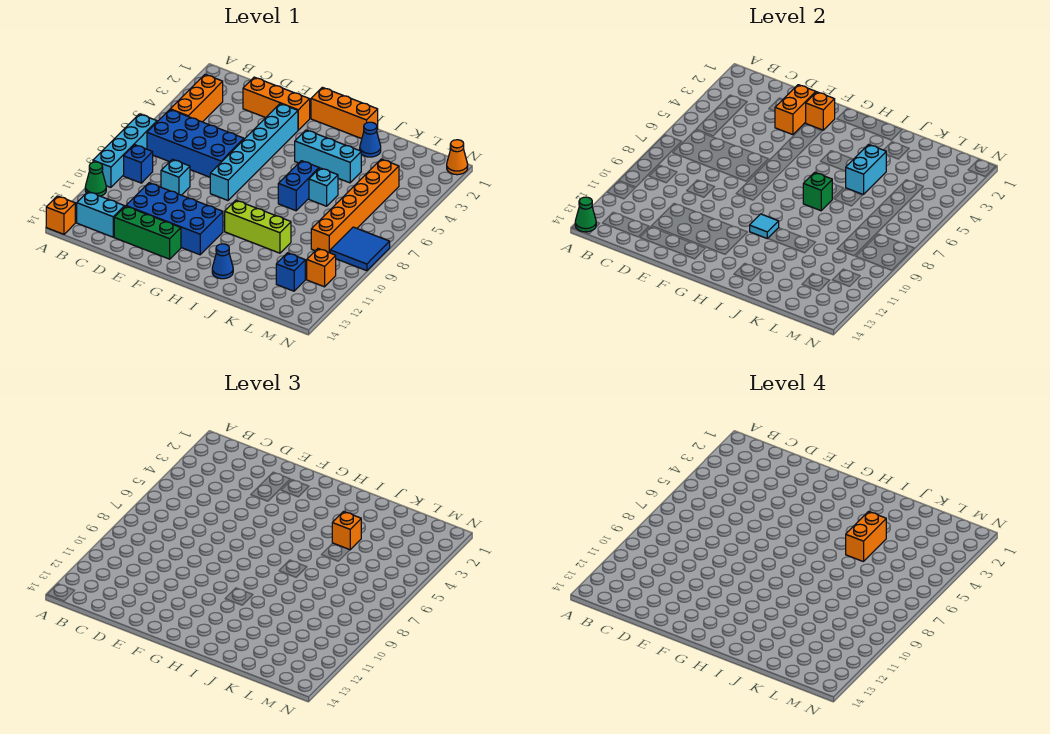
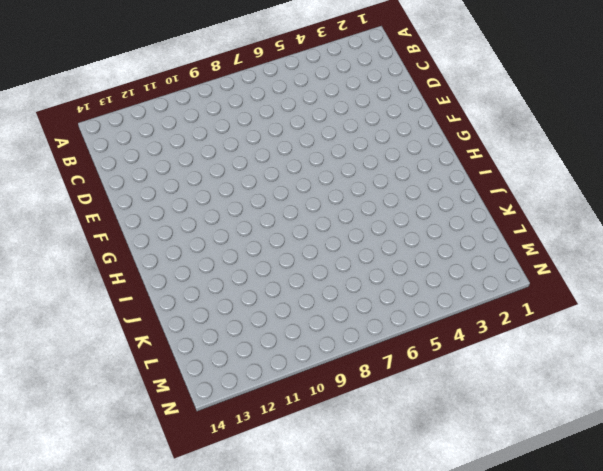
none -> cyan brick A7:A10 level 1
none -> green cone A11 level 1
none -> orange brick A14 level 1
none -> orange brick B3:B5 level 1

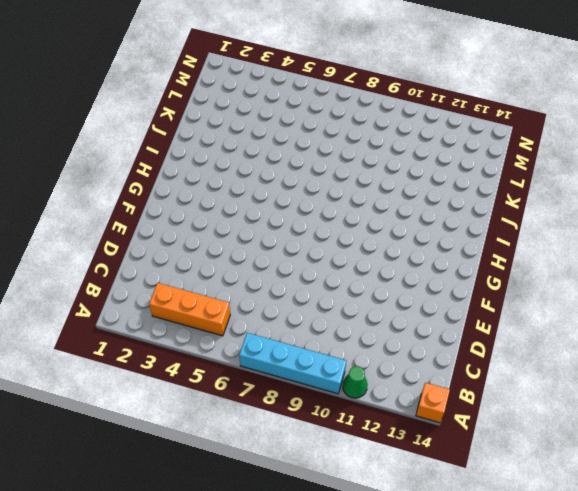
none -> blue brick B6:E7 level 1
none -> blue brick B9 level 1
none -> cyan brick B13:C13 level 1
none -> orange brick D2:F2 level 1

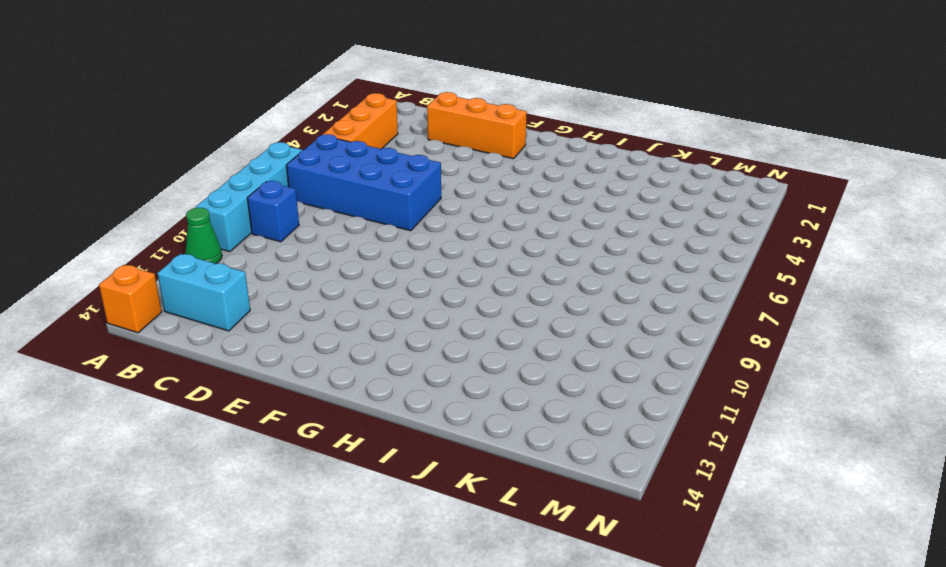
none -> cyan brick D9 level 1
none -> blue brick D11:G12 level 1
none -> green brick D13:F13 level 1
none -> cyan brick F3:F8 level 1

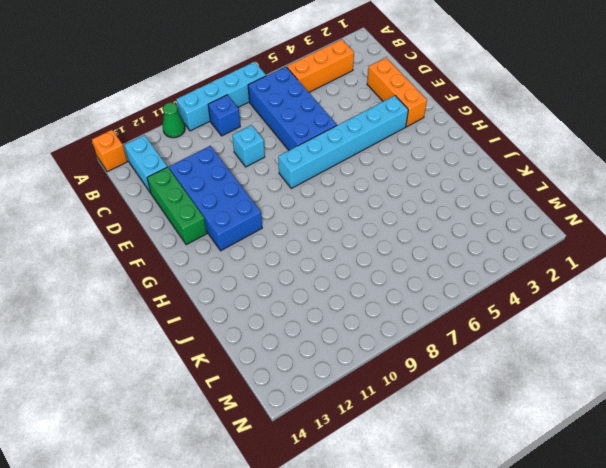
none -> orange brick G1:I1 level 1
none -> cyan brick H4:J4 level 1
none -> lime brick H10:J10 level 1
none -> blue brick I6:I7 level 1

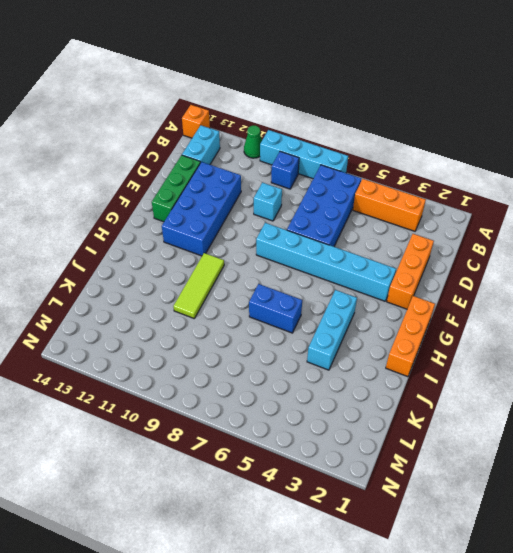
lime tile H10:J10 level 1 -> lime brick H10:J10 level 1
none -> blue cone I13 level 1
none -> blue cone J2 level 1
none -> cyan brick J6 level 1
none -> orange brick L4:L9 level 1

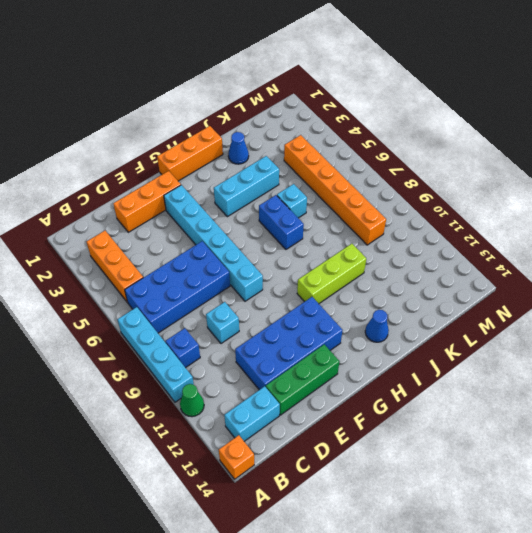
none -> blue brick L12 level 1
none -> blue tile M8:N9 level 1
none -> orange brick M11 level 1
none -> orange cone N1 level 1

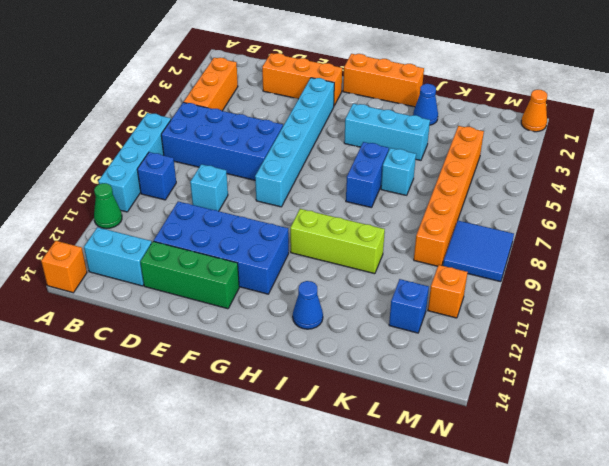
none -> green cone A14 level 2
none -> orange brick E2:E3 level 2
none -> orange brick F2 level 2
none -> cyan tile H10 level 2

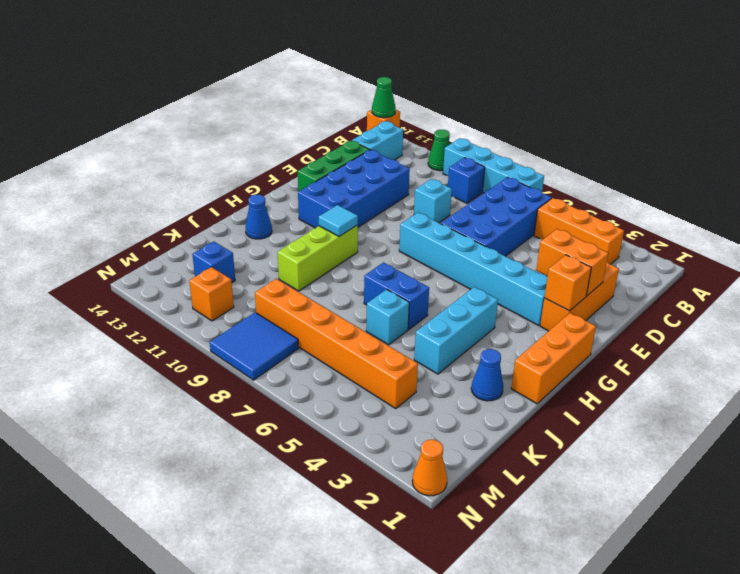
none -> green brick I7 level 2
none -> cyan brick J4:J5 level 2
none -> orange brick J4 level 3
none -> orange brick J4:J5 level 4

